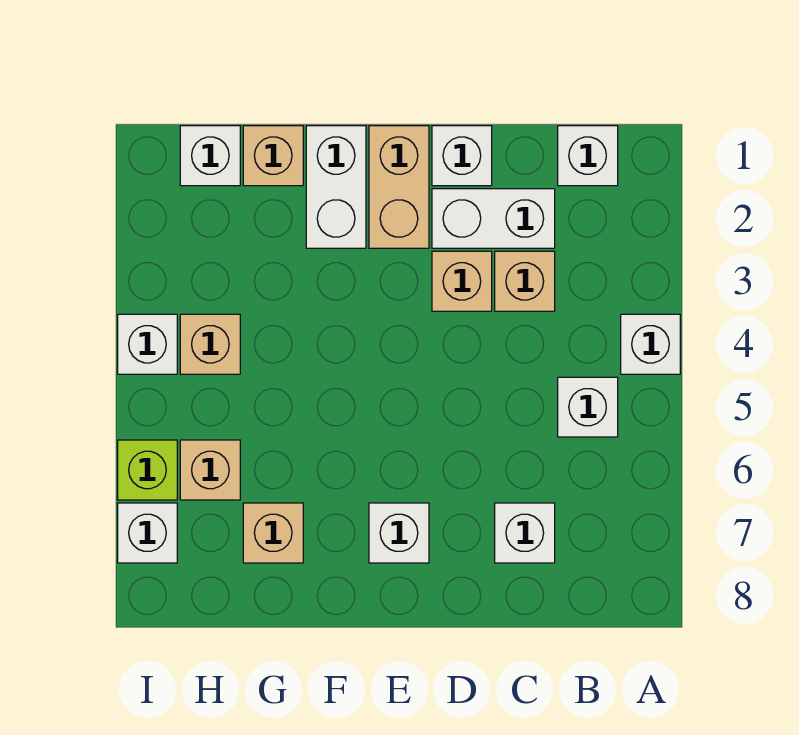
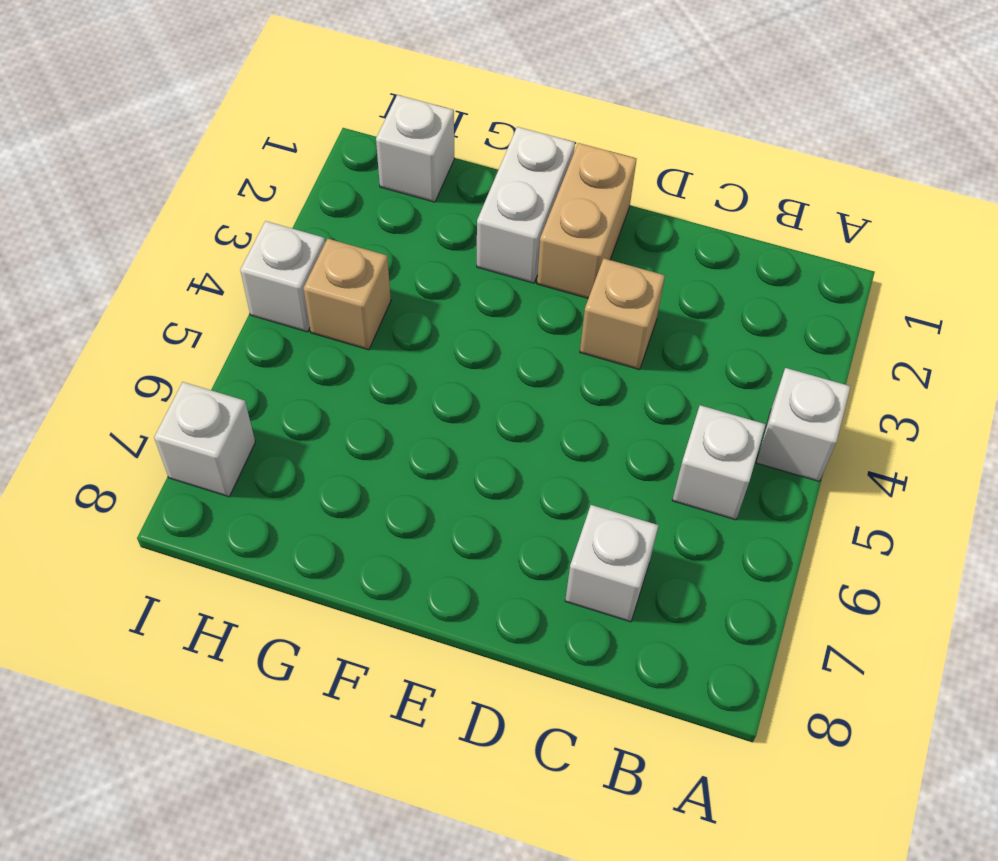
none -> white brick B1 level 1
none -> white brick C2:D2 level 1
none -> tan brick C3 level 1

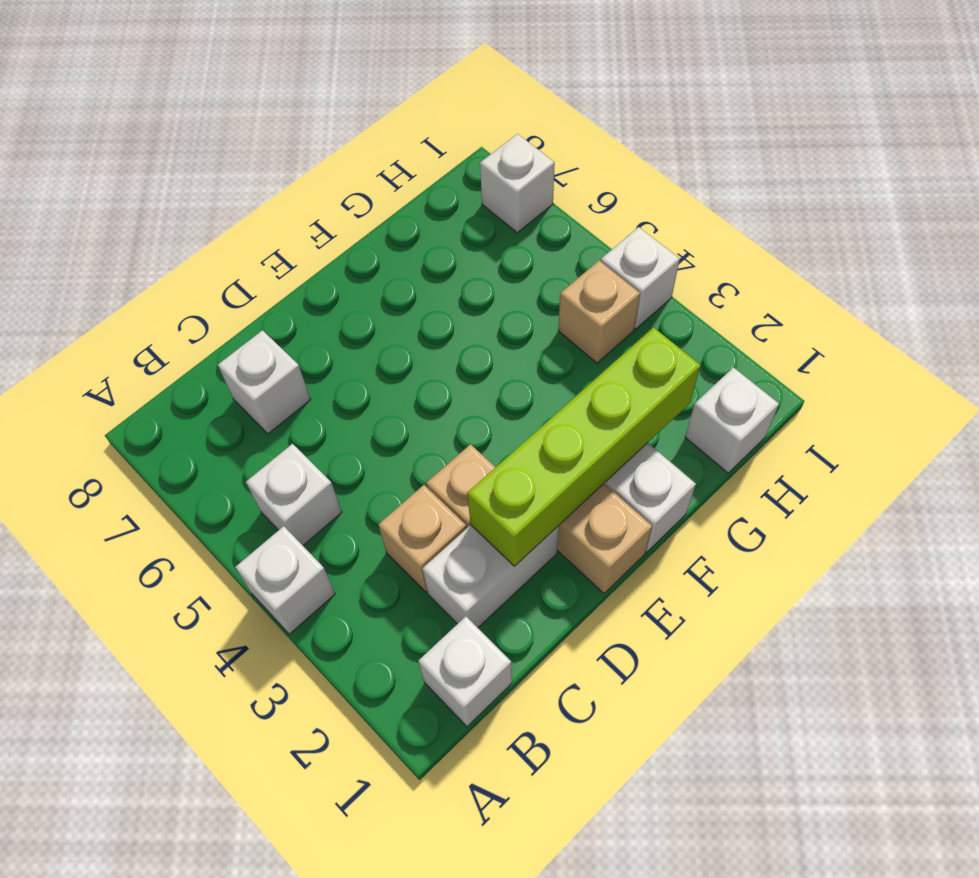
lime brick D2:G2 level 2 -> none
none -> white brick D1 level 1
none -> white brick E7 level 1
none -> tan brick G1 level 1

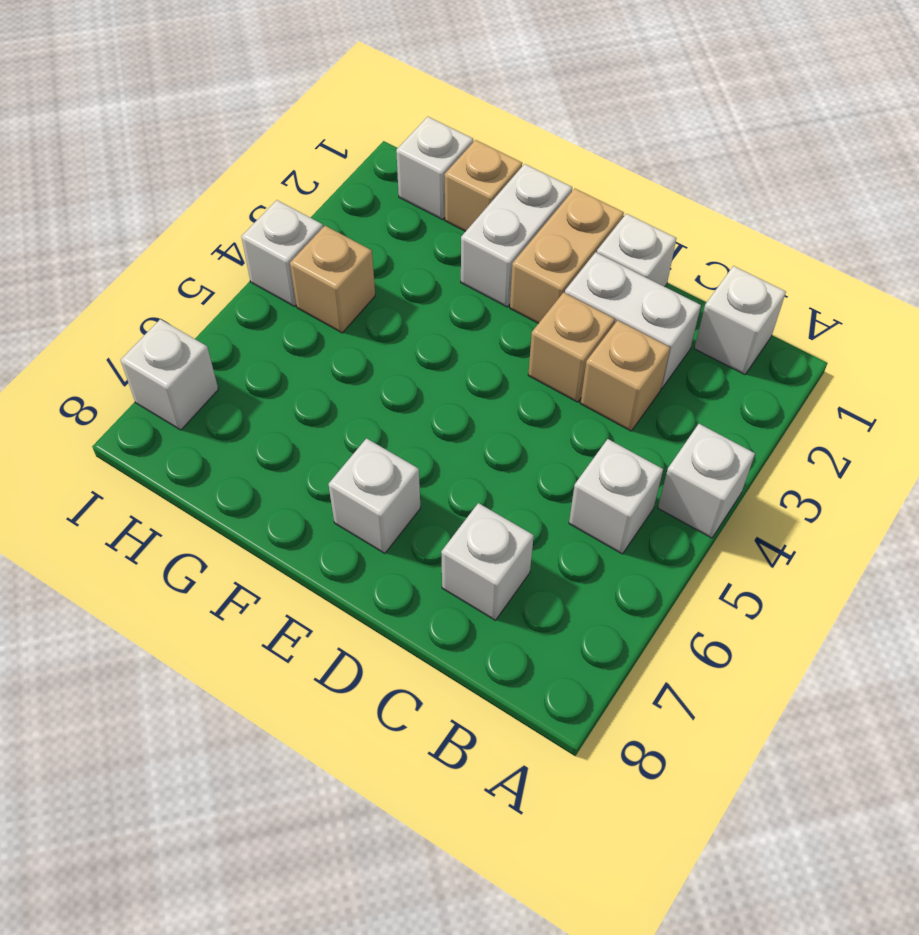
none -> tan brick G7 level 1
none -> tan brick H6 level 1
none -> lime brick I6 level 1

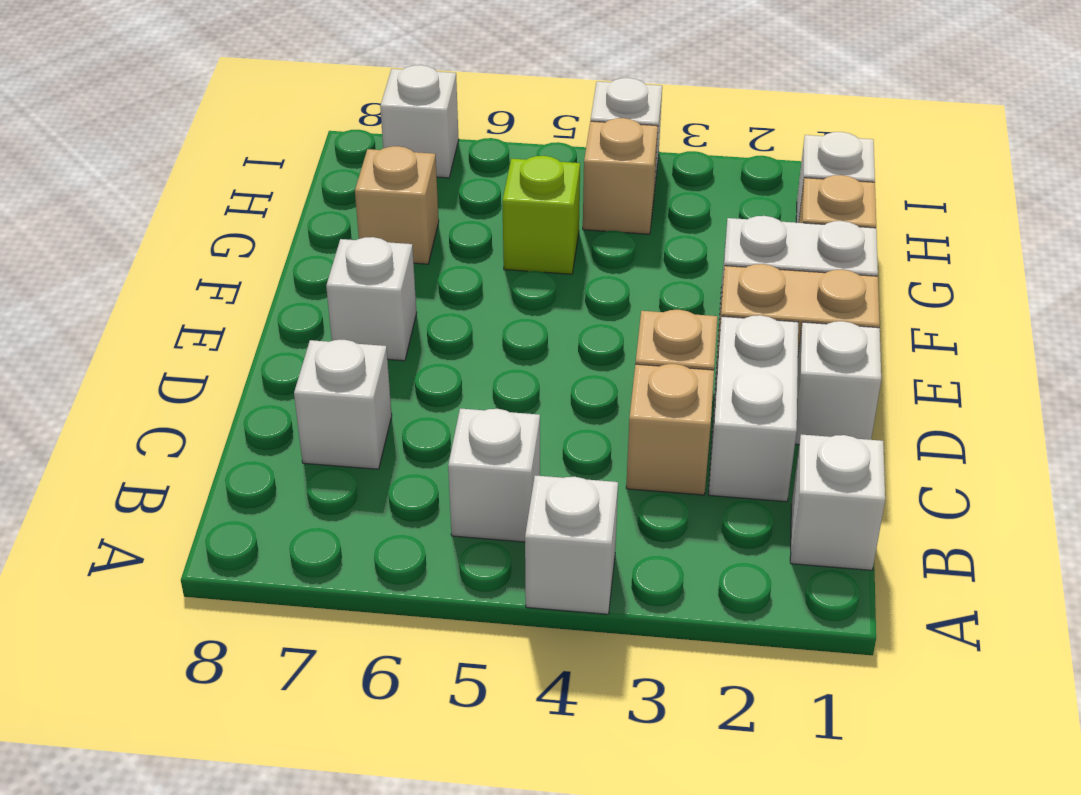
lime brick G5 level 1 -> lime brick I6 level 1
none -> tan brick H6 level 1

